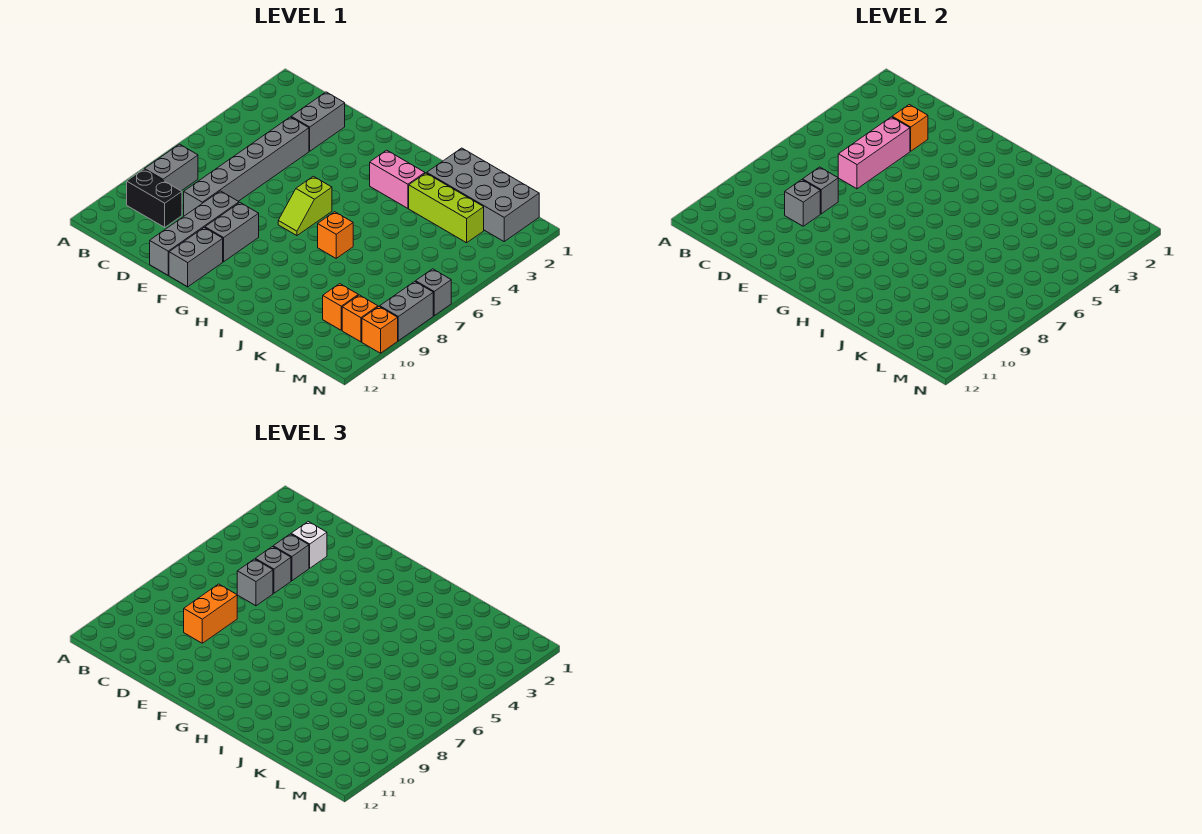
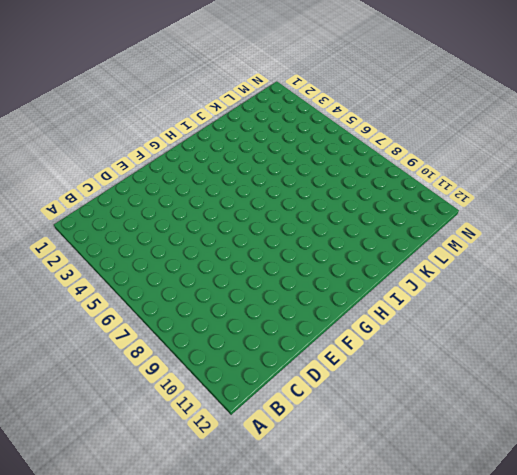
none -> grey brick B8:B9 level 1
none -> black brick B10:C10 level 1
none -> grey brick D2:D3 level 1

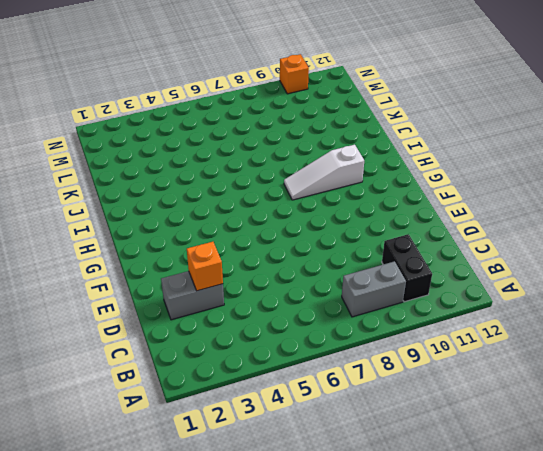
white slope H8:H10 level 1 top 10 -> none
none -> grey brick D4:D9 level 1
none -> grey brick E9:E12 level 1
none -> grey brick F9:F10 level 1

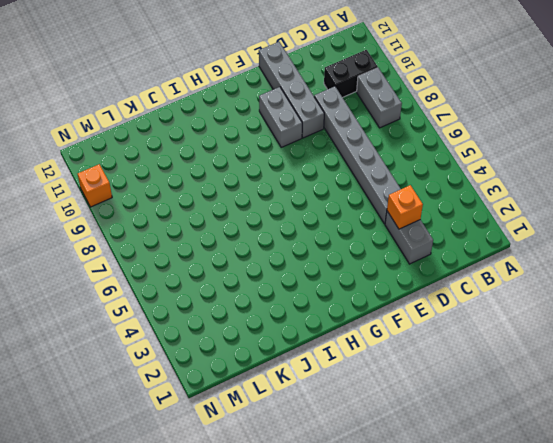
none -> grey brick F11:F12 level 1
none -> lime slope G6:G7 level 1 top 6
none -> pink brick H3:I3 level 1

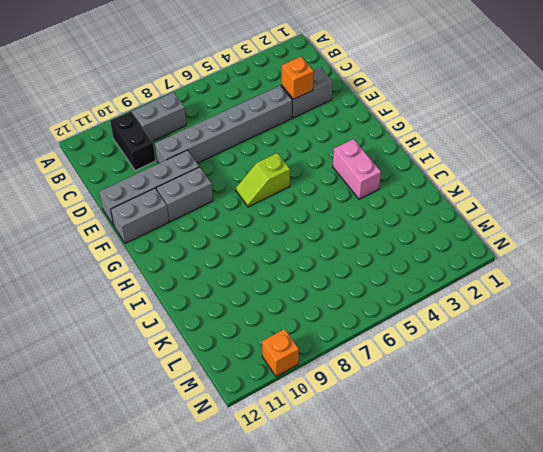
none -> orange brick I7 level 1
none -> grey brick J1:M2 level 1
none -> lime brick J3:L3 level 1

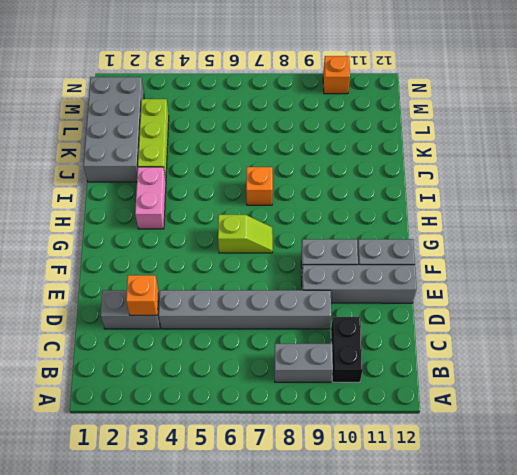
none -> orange brick L10 level 1
none -> orange brick M10 level 1
none -> grey brick N7 level 1

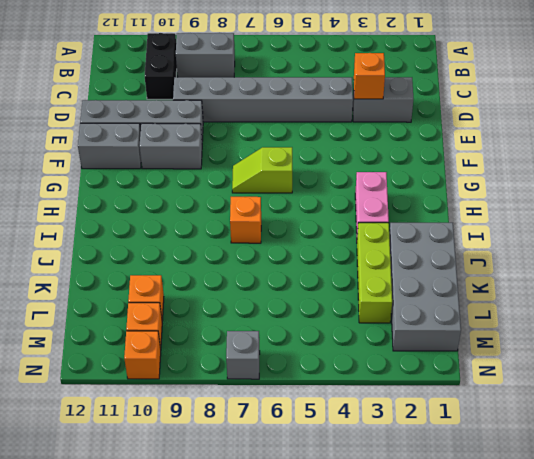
none -> grey brick N8:N9 level 1
none -> pink brick D4:D6 level 2
none -> grey brick D8 level 2

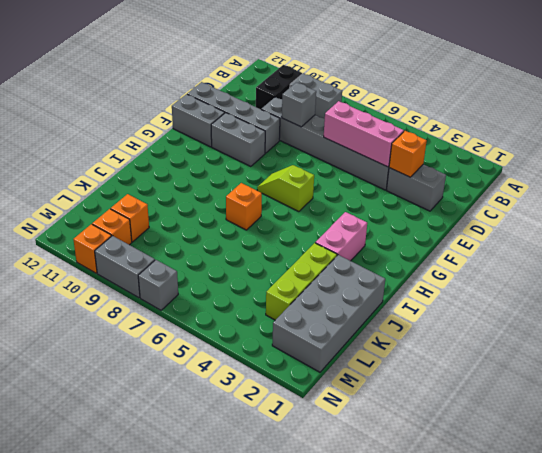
none -> grey brick D9 level 2
none -> white brick D3 level 3
none -> grey brick D4 level 3

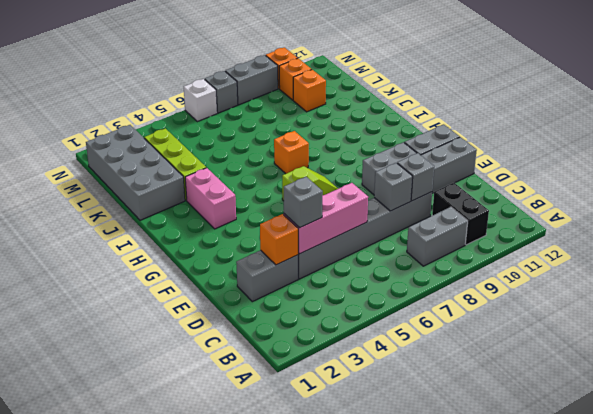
white brick N6 level 1 -> white brick D3 level 3
none -> grey brick D5 level 3
none -> grey brick D6 level 3
none -> orange brick D8:D9 level 3

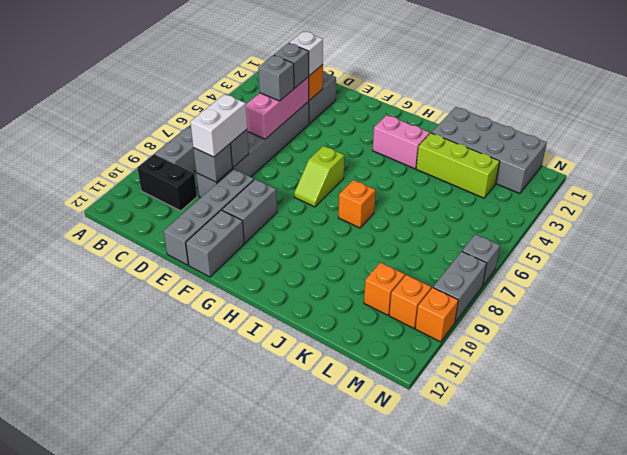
white brick D8:D9 level 3 -> orange brick D8:D9 level 3
none -> grey brick D6 level 3

